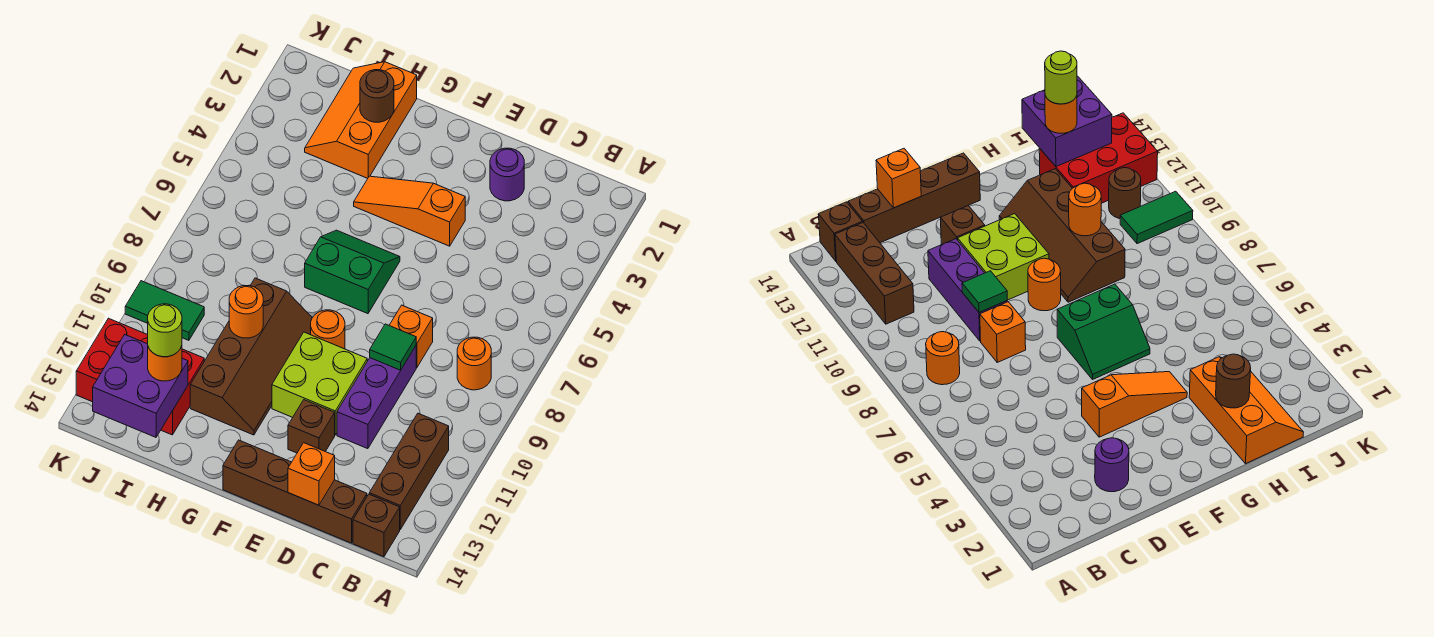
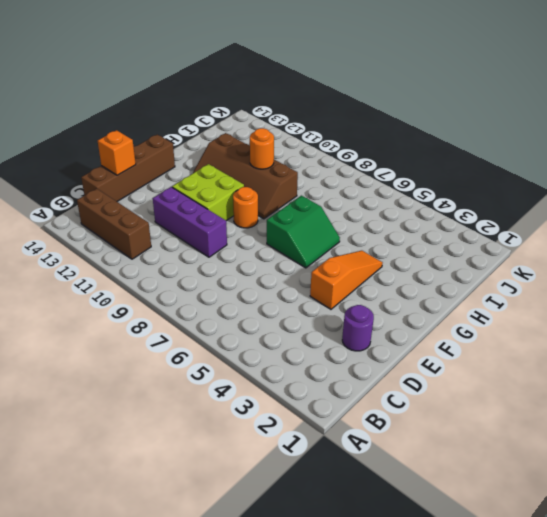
none -> orange round brick B8 level 1
none -> brown brick B14 level 1
none -> orange brick D8 level 1

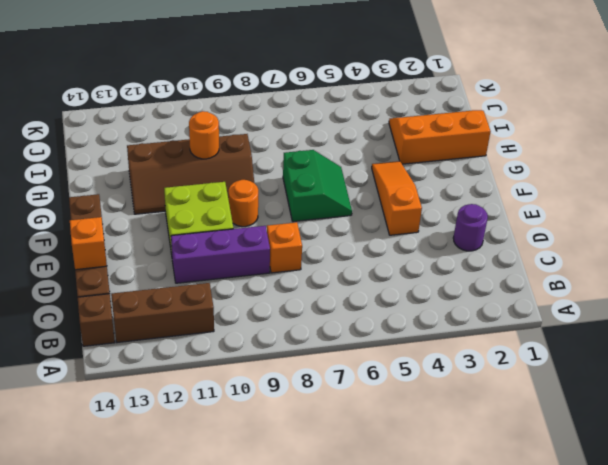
none -> orange round brick B8 level 1
none -> brown brick E12 level 1
none -> red brick I12:K13 level 1

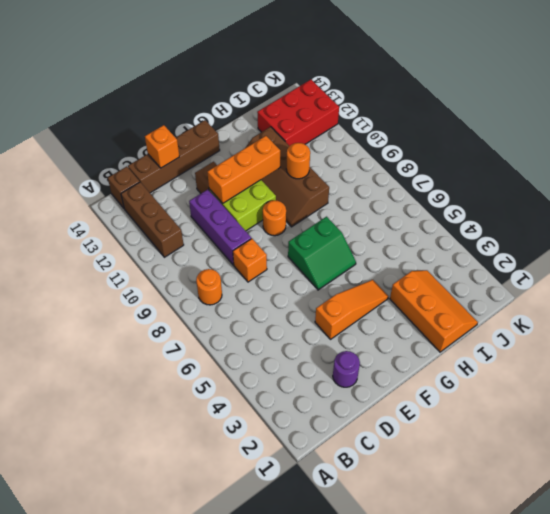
orange brick E11:G11 level 2 -> none
none -> green tile J10:K10 level 1
none -> brown round brick J11 level 1
none -> green tile D9 level 2

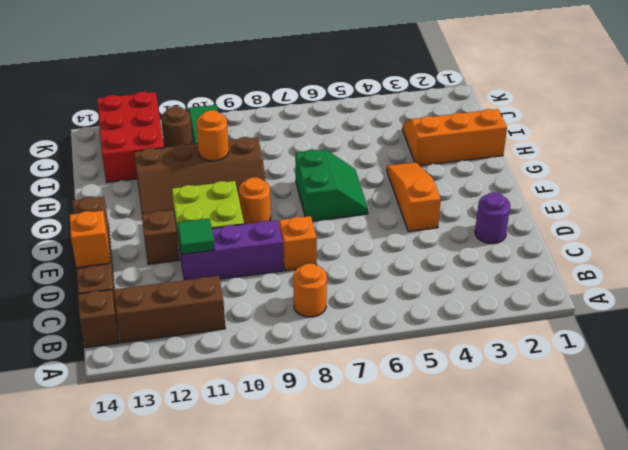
green tile D11 level 2 -> green tile D9 level 2
none -> brown round brick H2 level 2
none -> purple brick I13:J14 level 2
none -> orange round brick I13 level 3

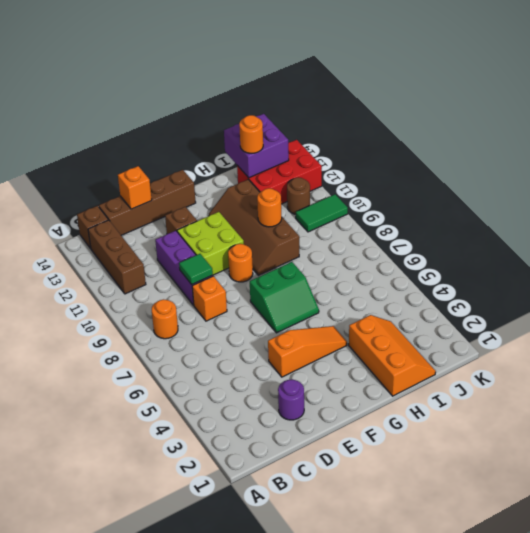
none -> brown round brick H2 level 2
none -> lime round brick I13 level 4

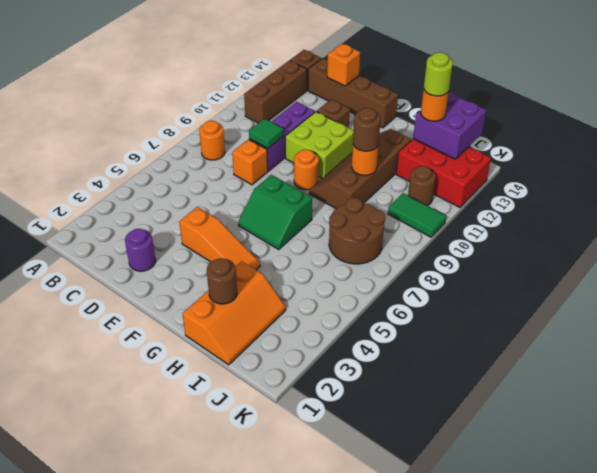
brown round brick H10 level 3 -> none
brown round brick I7:J8 level 1 -> none

